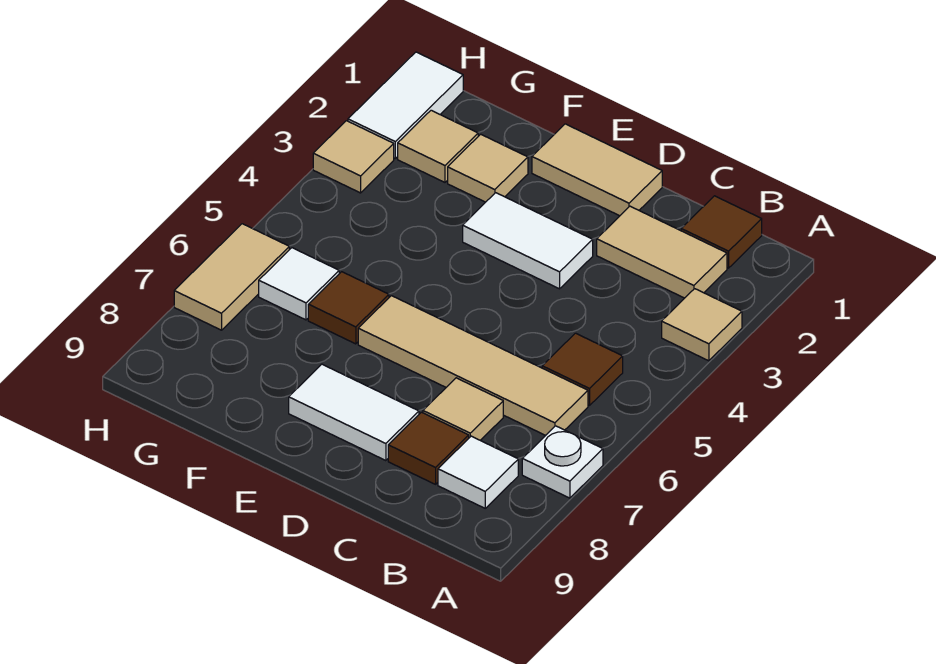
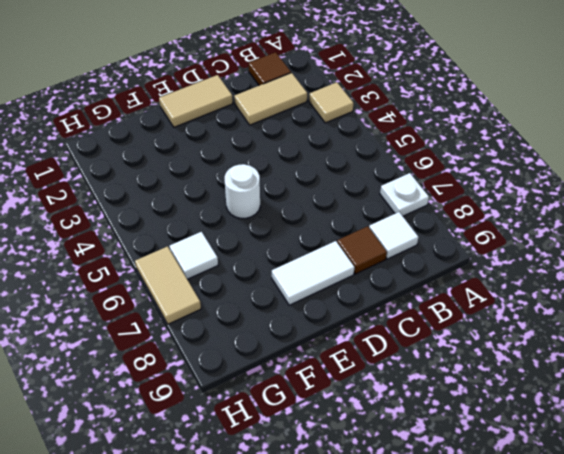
white round brick E5 level 1 -> none
none -> brown tile B5 level 1
none -> tan tile B6:E6 level 1
none -> tan tile C7 level 1

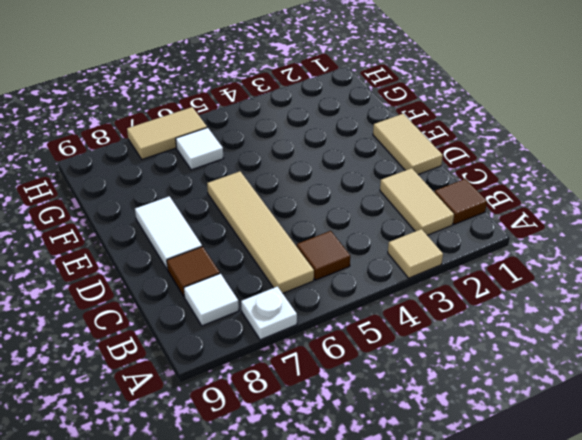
none -> tan tile C7 level 1
none -> white tile D3:E3 level 1
none -> tan tile F2 level 1

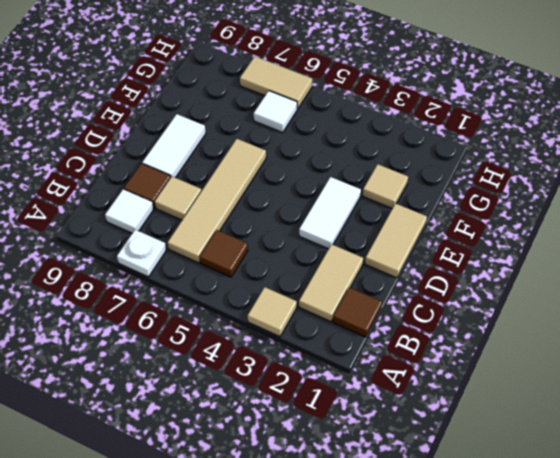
none -> brown tile F6 level 1
none -> tan tile G2 level 1
none -> white tile H1:H2 level 1

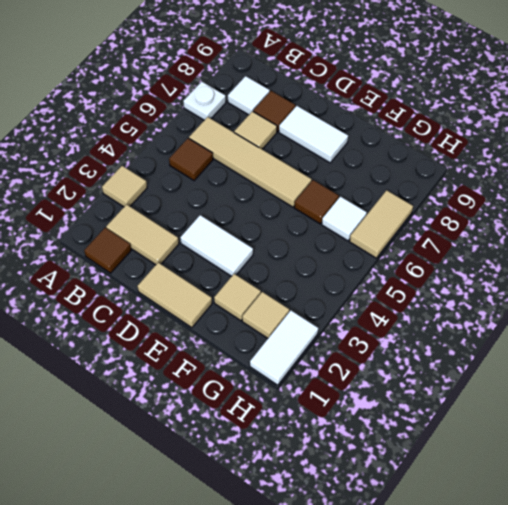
none -> tan tile H3 level 1

